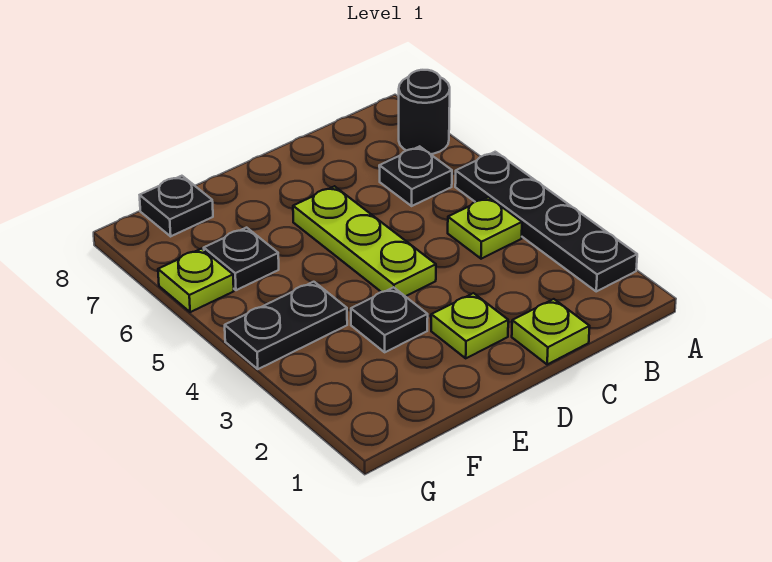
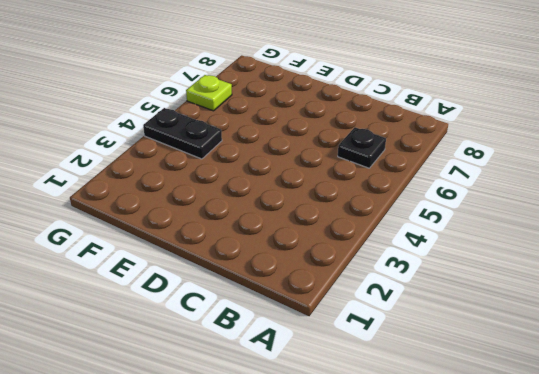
none -> black plate A2:A5 level 1
none -> black round brick A7 level 1
none -> lime plate B4 level 1

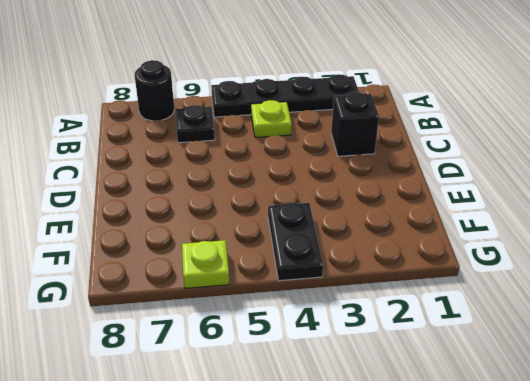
black brick C2 level 1 -> none
none -> lime plate C1 level 1
none -> lime plate D2 level 1
none -> lime plate D4:D6 level 1

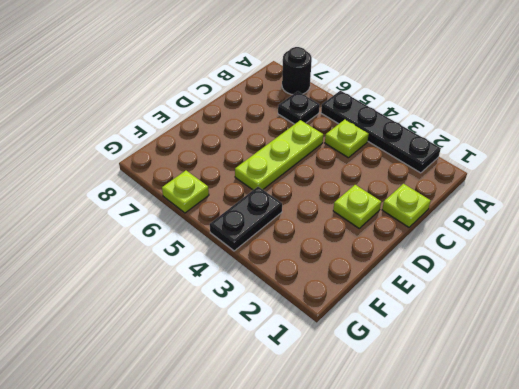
lime plate C5:E5 level 1 -> lime plate D4:D6 level 1
none -> black plate E3 level 1
none -> black plate F6 level 1
none -> black plate F8 level 1

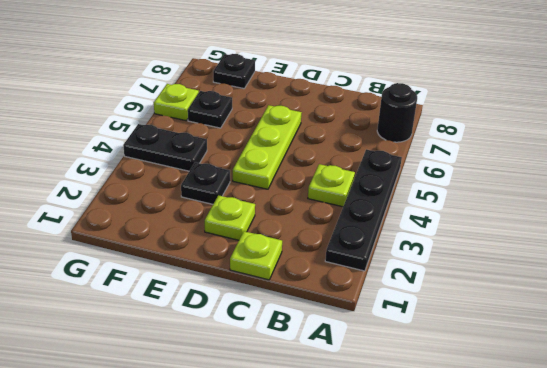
none -> black plate B6 level 1

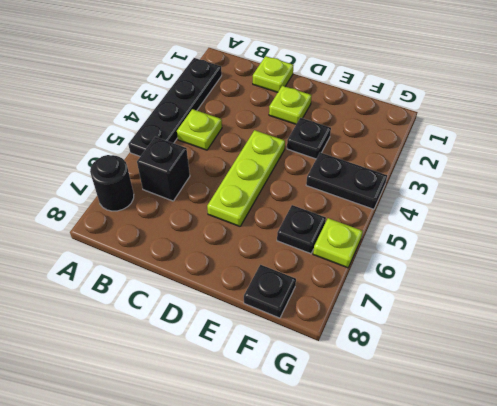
black brick B6 level 1 -> black plate B6 level 1

